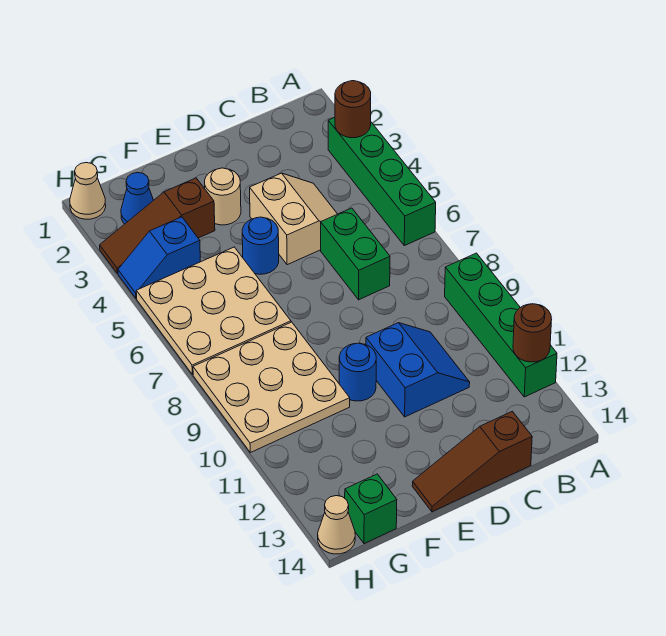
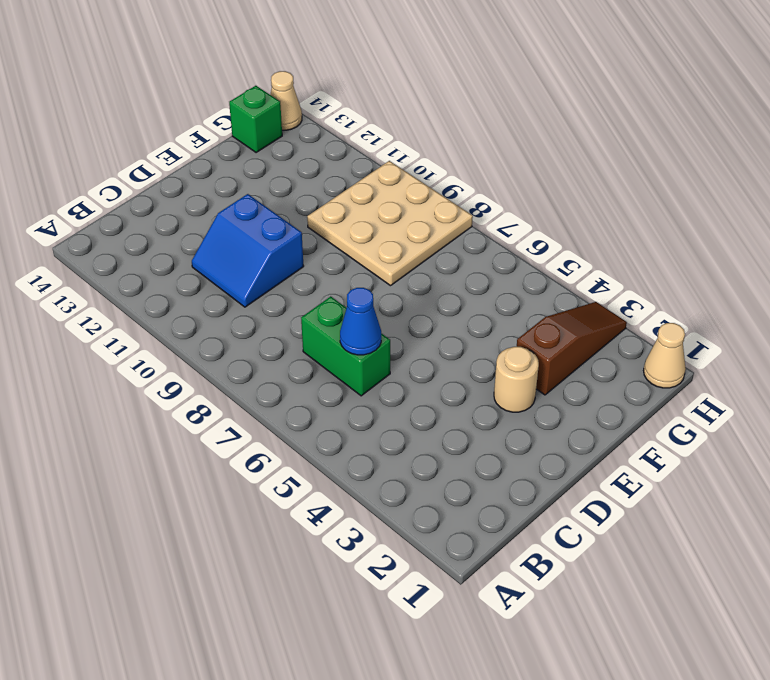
blue cone C6 level 2 -> blue cone G2 level 1
none -> green brick A3:A6 level 1
none -> green brick A9:A12 level 1
none -> tan slope C4:D5 level 1 top D

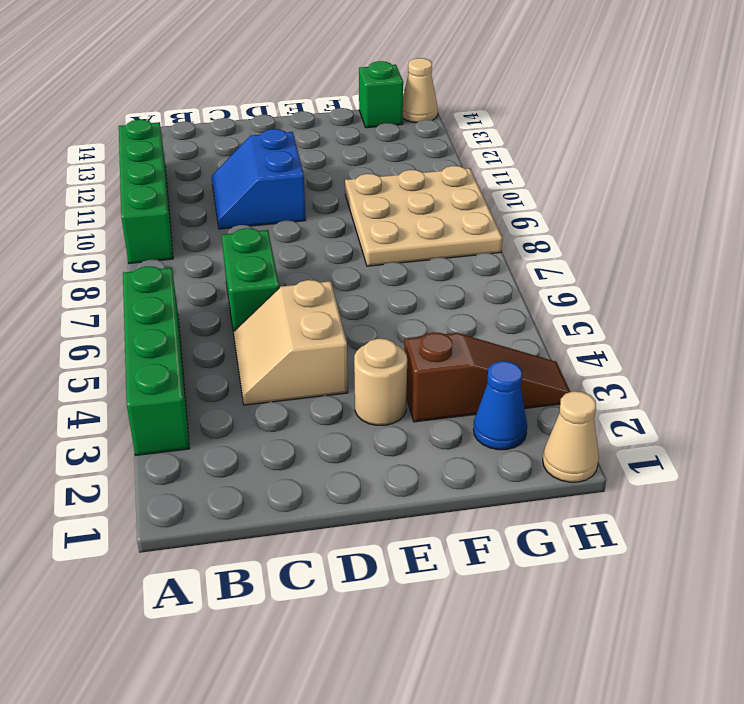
none -> brown slope C14:E14 level 1 top C
none -> blue round brick E5 level 1
none -> blue round brick E10 level 1

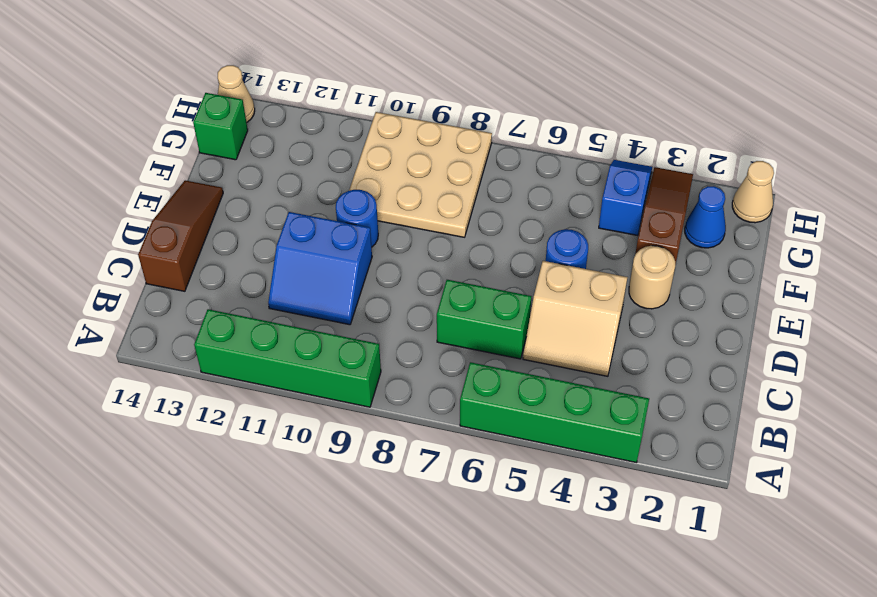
none -> tan plate F5:H7 level 1
none -> brown round brick A3 level 2
none -> brown round brick A12 level 2

